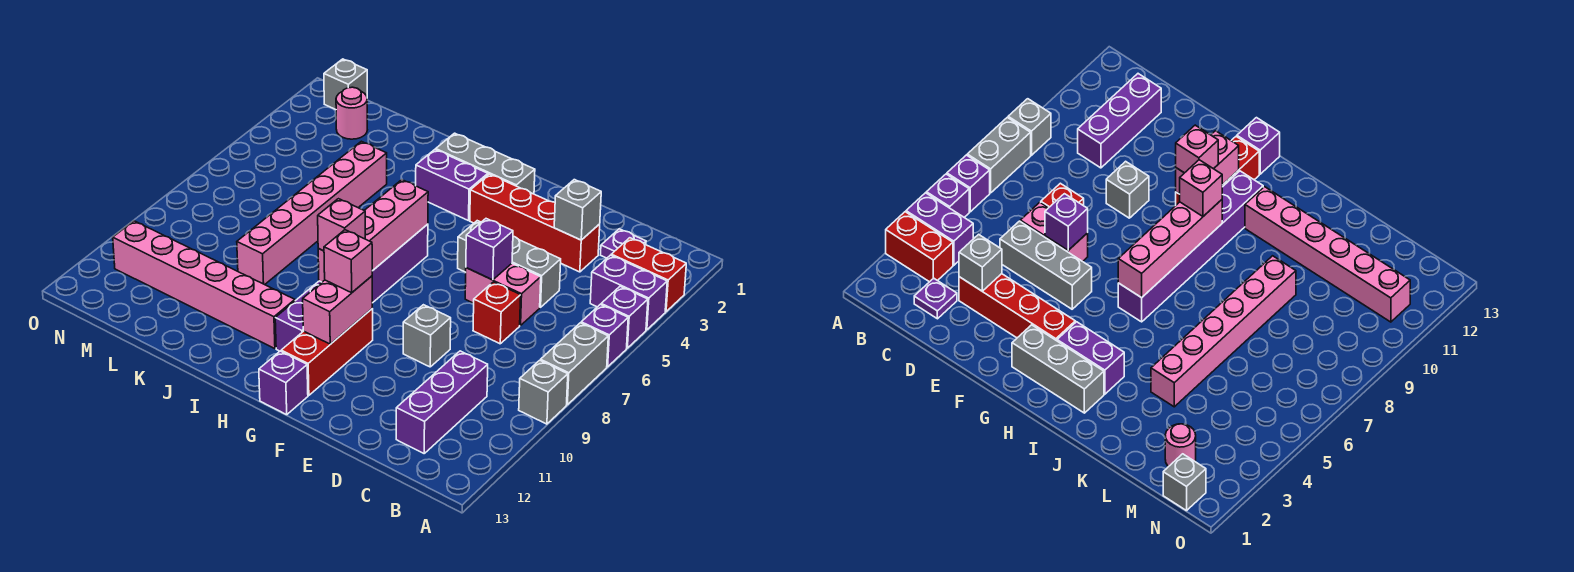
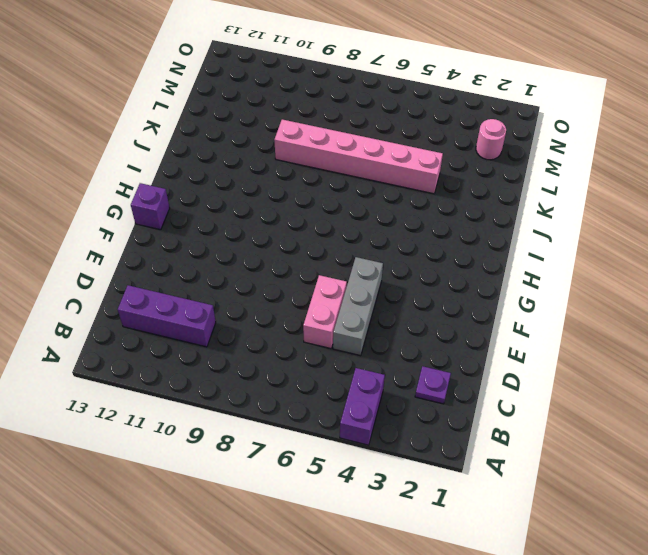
none -> red brick A3:B3 level 1
none -> purple brick A5 level 1
none -> purple brick A6 level 1

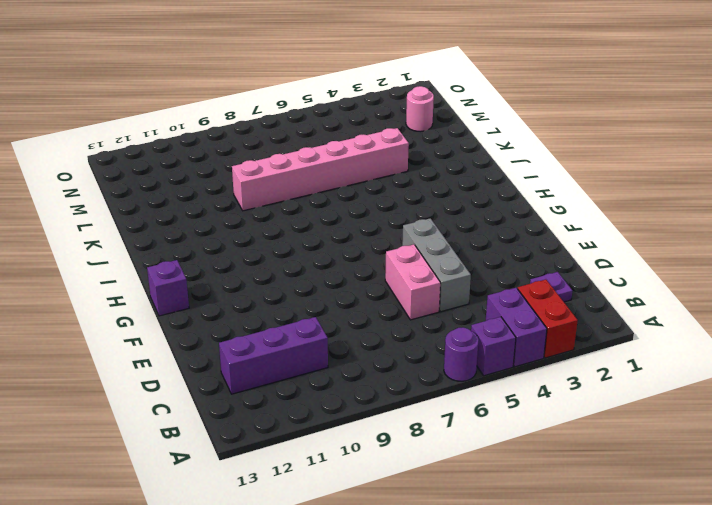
purple round brick A6 level 1 -> purple brick A6 level 1
none -> grey brick A7:A8 level 1
none -> grey brick A9 level 1
none -> red brick D3:G3 level 1

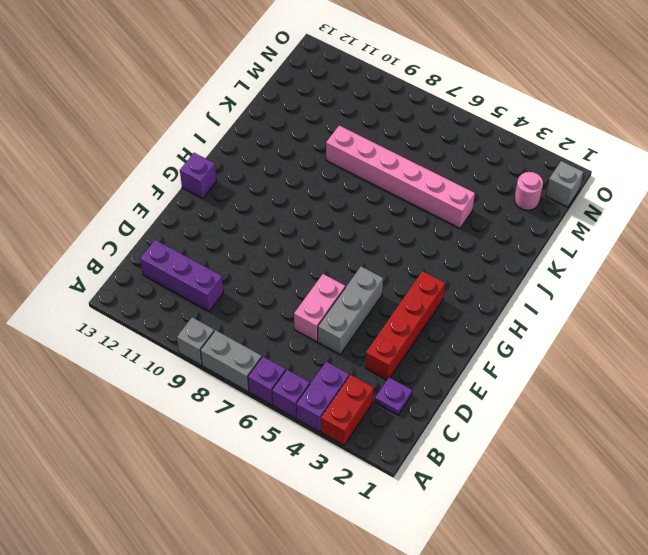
none -> red brick D7 level 1
none -> grey brick E9 level 1
none -> grey brick G2:I2 level 1

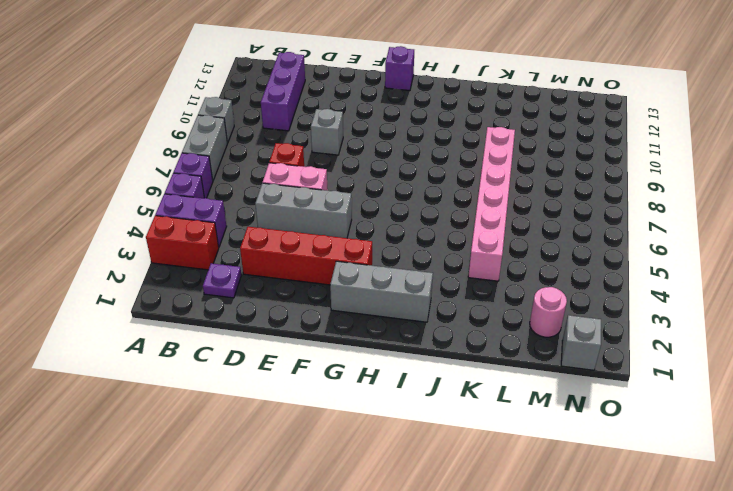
none -> red brick G10:G12 level 1
none -> purple brick H3:I3 level 1
none -> purple brick H6:H11 level 1

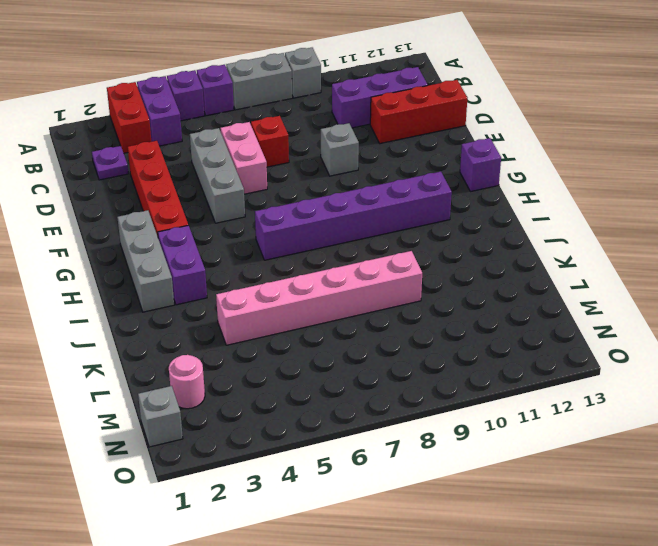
red brick D11:D13 level 1 -> red brick G10:G12 level 1
none -> pink brick I11:N11 level 1
none -> grey brick D3 level 2
none -> purple brick E6 level 2

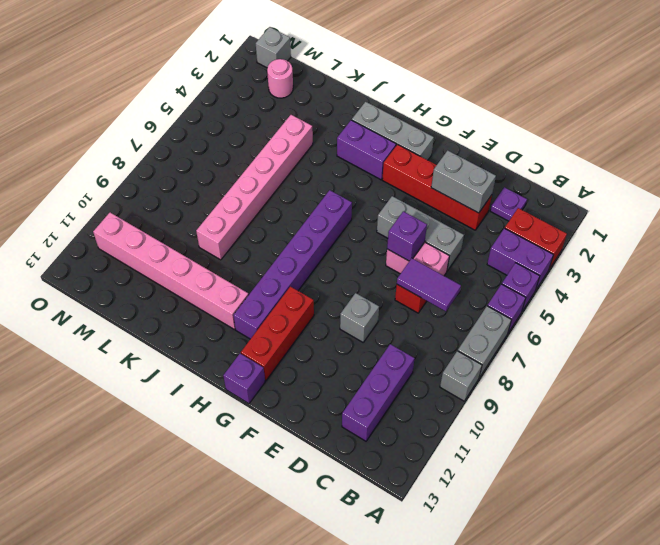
purple tile C7:D7 level 2 -> none
grey brick D3:E3 level 2 -> grey brick D3 level 2
none -> pink brick G10:G11 level 2
none -> pink brick H6:H9 level 2
none -> pink brick G10 level 3

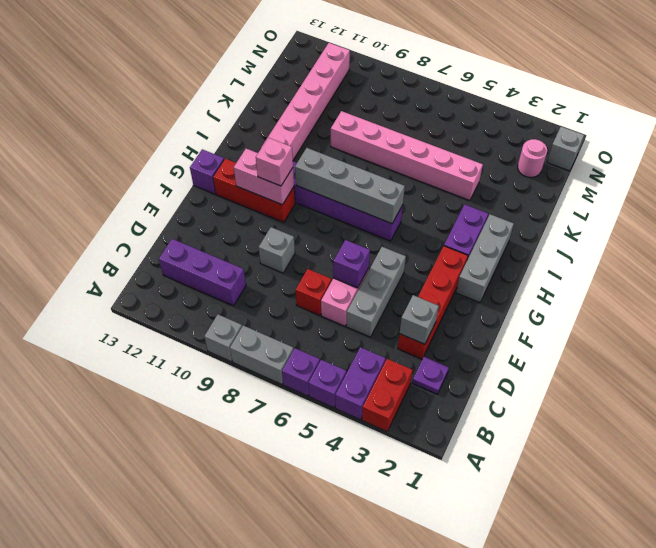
grey brick H6:H9 level 2 -> pink brick H6:H9 level 2
none -> pink brick H9 level 3

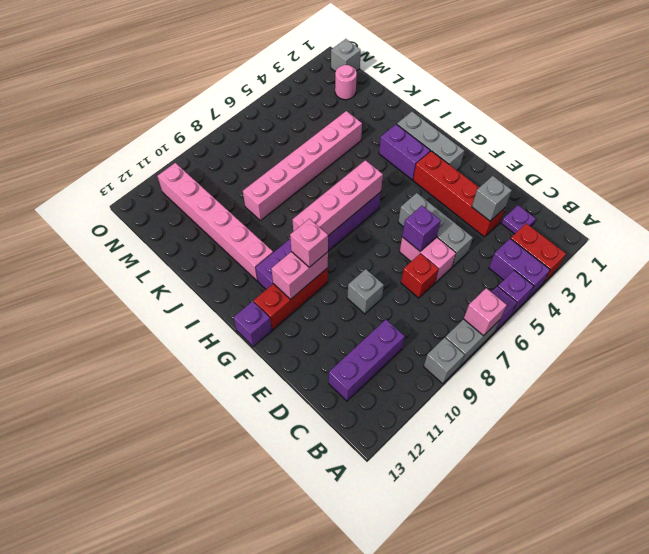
pink brick A7 level 2 -> pink brick H9 level 3

